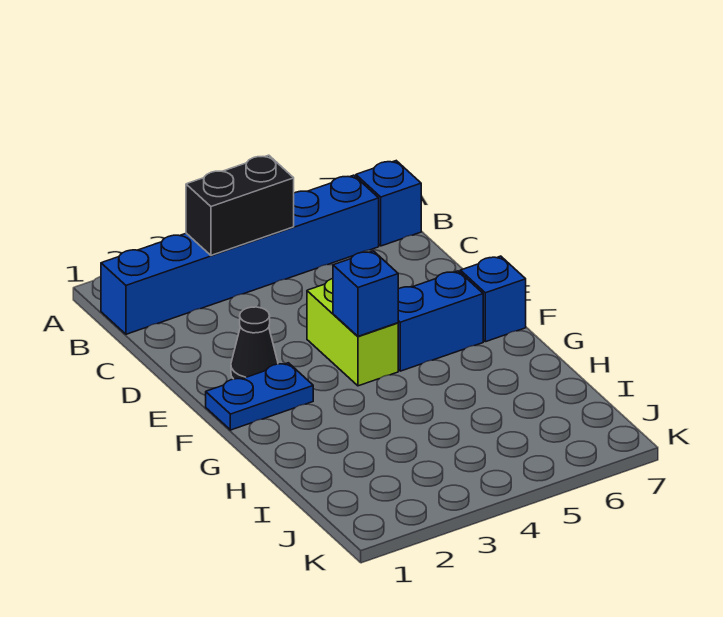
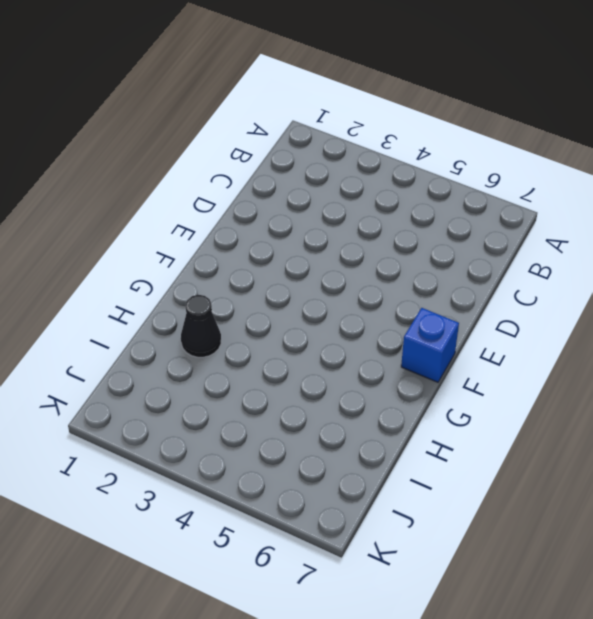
black cone H2 level 1 -> black cone E2 level 1
none -> blue brick B1:B6 level 1
none -> blue brick B7 level 1

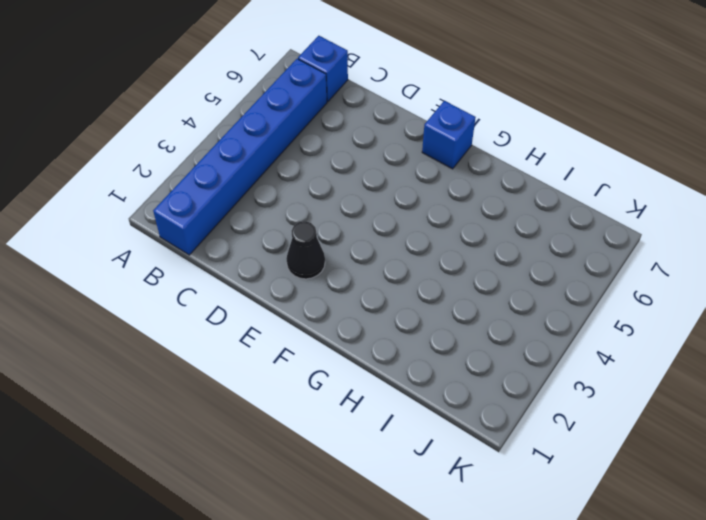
none -> lime brick E4:F4 level 1
none -> blue plate F1:F2 level 1

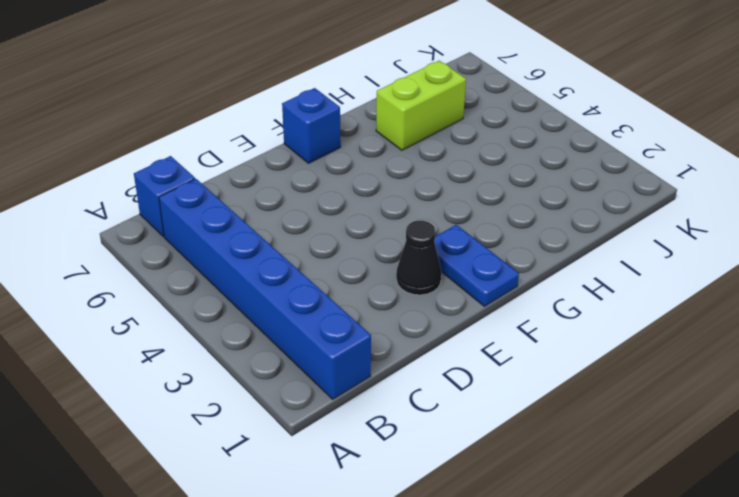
lime brick H6:I6 level 1 -> lime brick E4:F4 level 1
none -> blue brick F5:F6 level 1
none -> black brick B3:B4 level 2

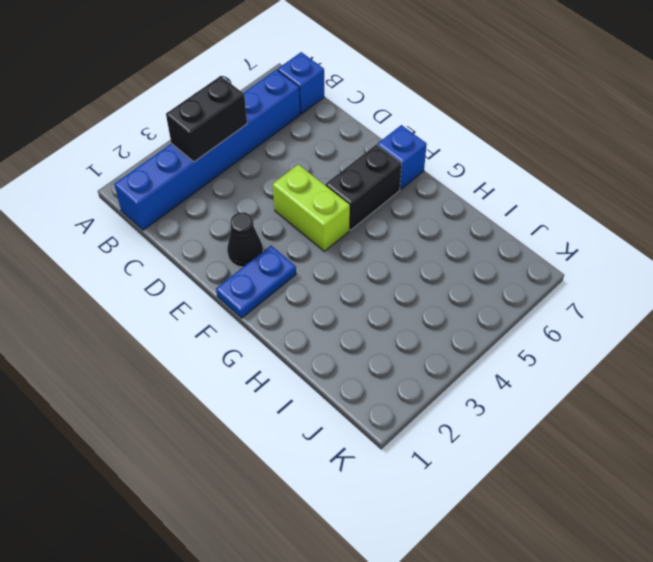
black brick F5:F6 level 1 -> blue brick F5:F6 level 1
none -> blue brick F4 level 2

